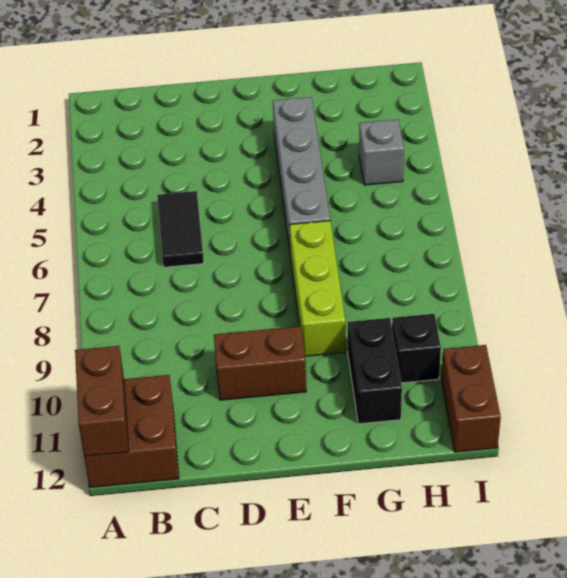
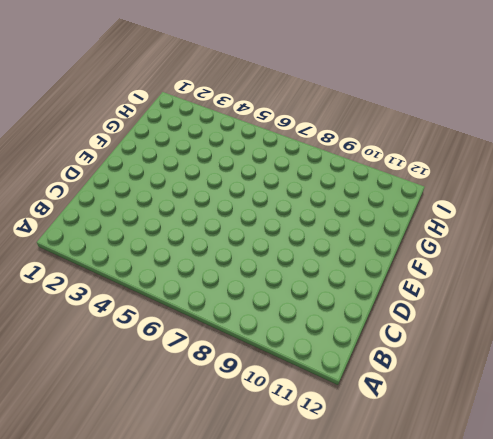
none -> brown brick A11:B12 level 1
none -> black tile C5:C6 level 1

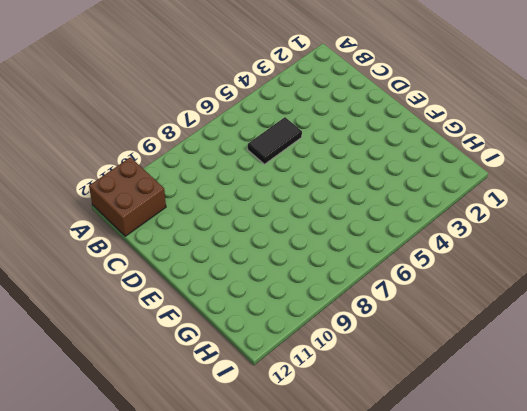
none -> brown brick D10:E10 level 1
none -> grey brick F3:F6 level 1

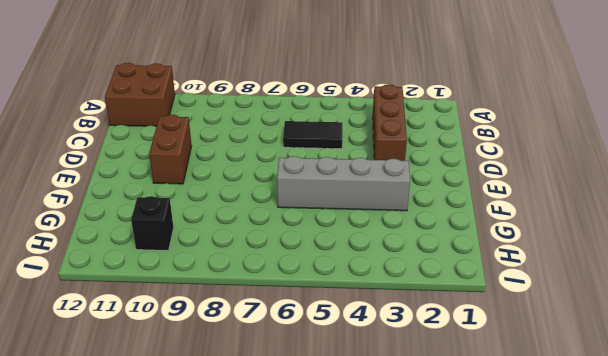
brown brick B3:D3 level 1 -> none
none -> lime brick F7:F9 level 1
none -> black brick G10:G11 level 1

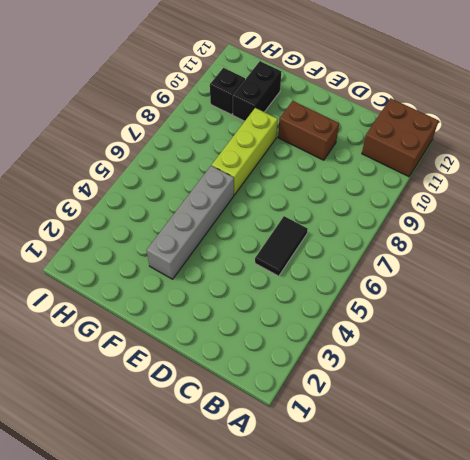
none -> grey brick H4 level 1
none -> brown brick I11:I12 level 1

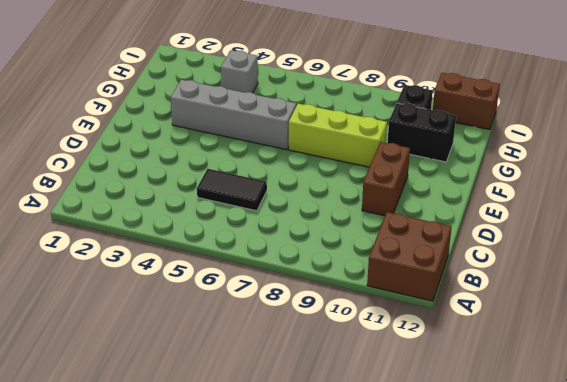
none -> brown brick A11:A12 level 2

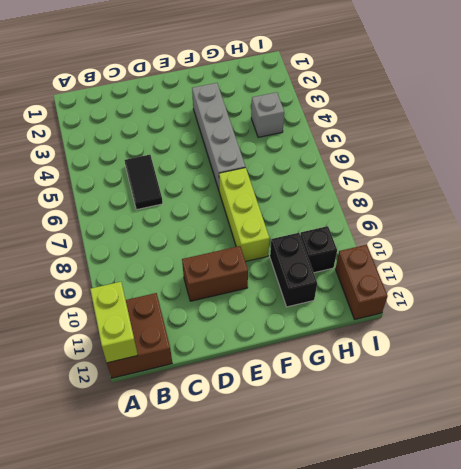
lime brick A11:A12 level 2 -> brown brick A11:A12 level 2

